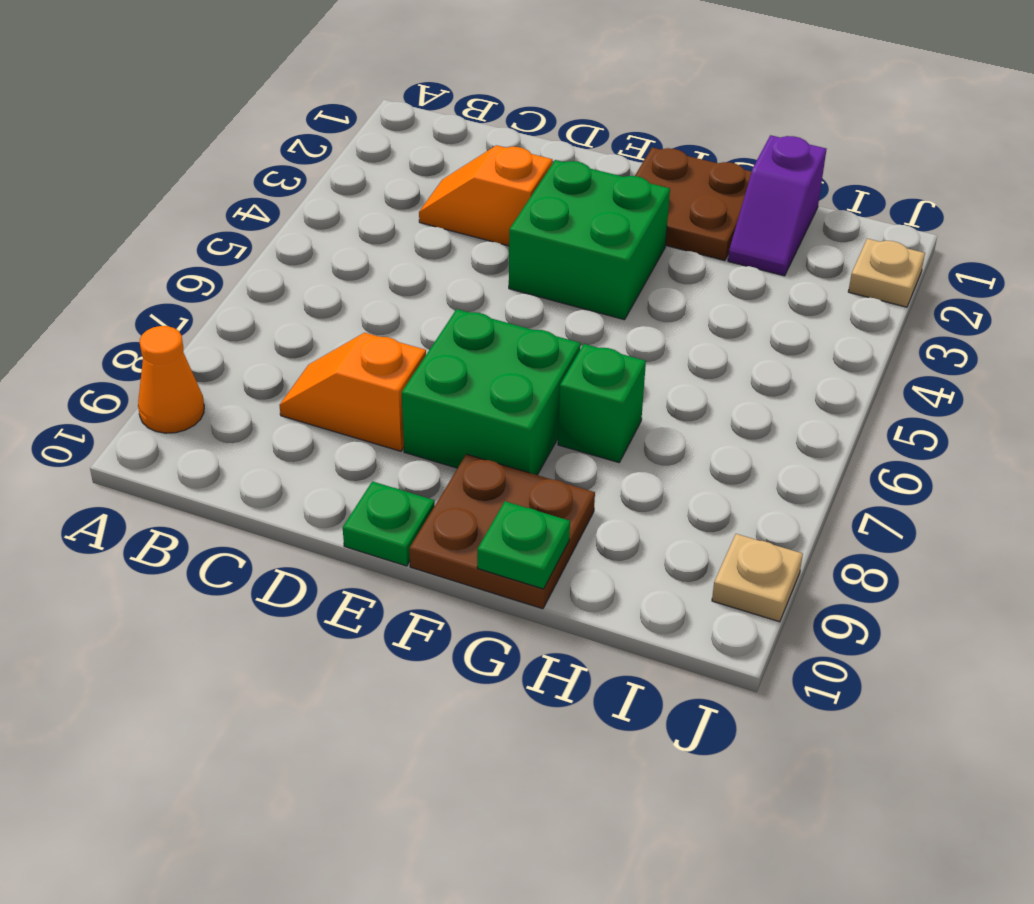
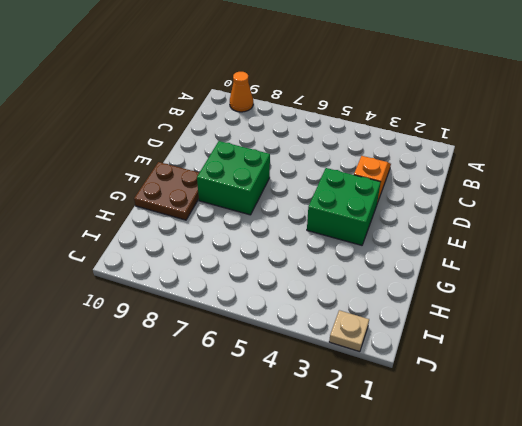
none -> orange slope C8:D8 level 1 top D
none -> green plate E10 level 1
none -> brown plate F1:G2 level 1

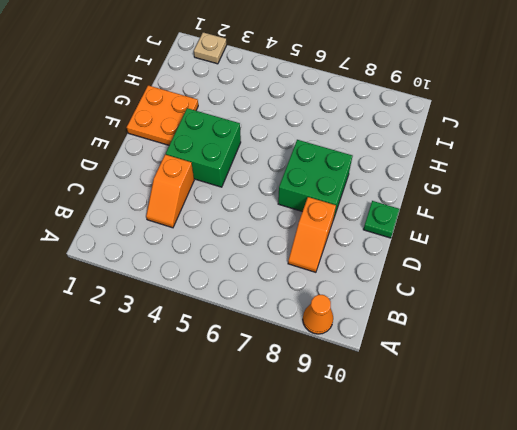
orange plate F1:G2 level 1 -> brown plate F1:G2 level 1
none -> brown plate F9:G10 level 1
none -> green brick G7 level 1
none -> purple slope H1:H2 level 1 top 1

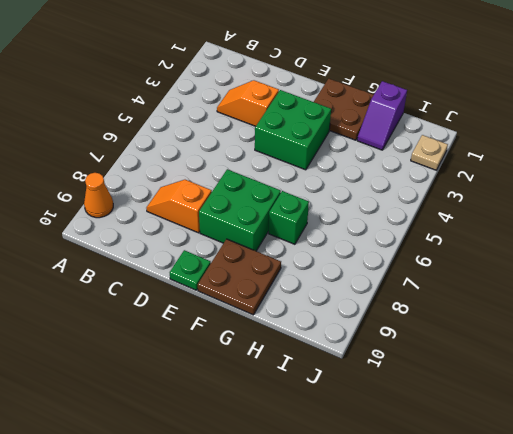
none -> tan plate J9 level 1
none -> green plate G10 level 2

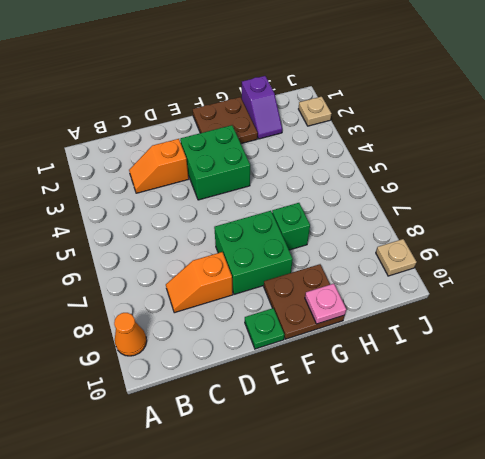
pink plate G10 level 2 -> green plate G10 level 2

